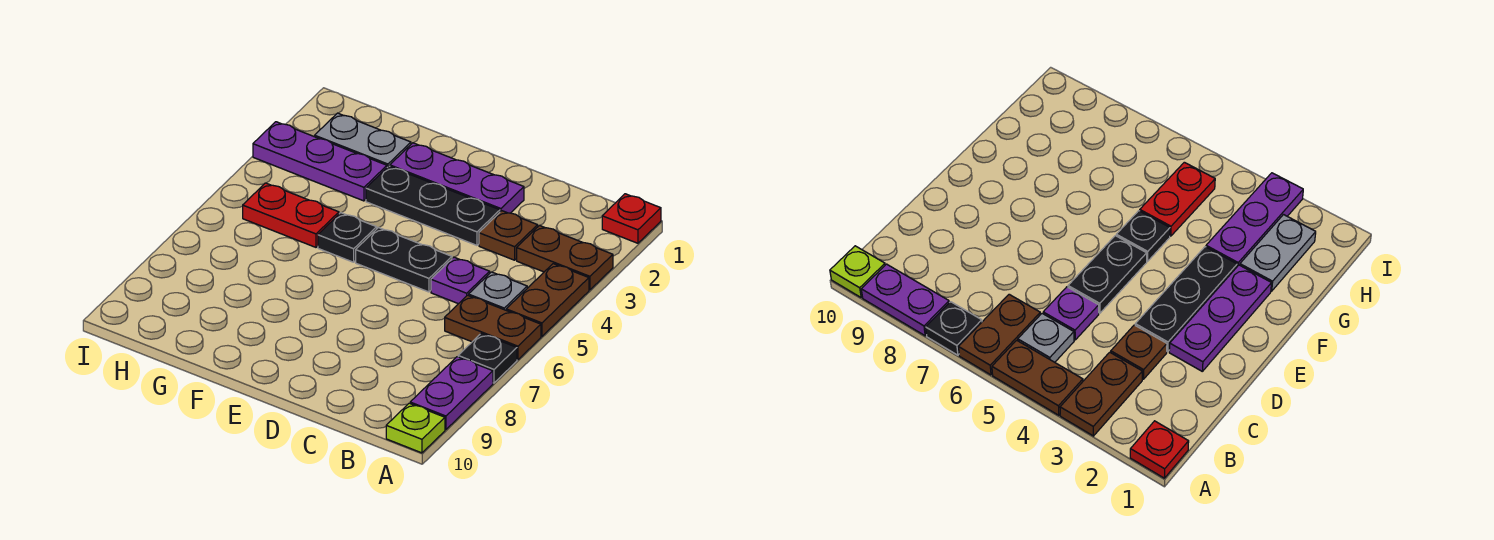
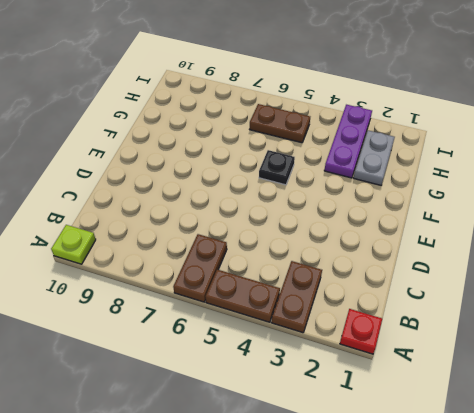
brown plate H5:H6 level 1 -> red plate G5:H5 level 1
none -> black plate A7 level 1
none -> purple plate A8:A9 level 1
none -> grey plate B5 level 1

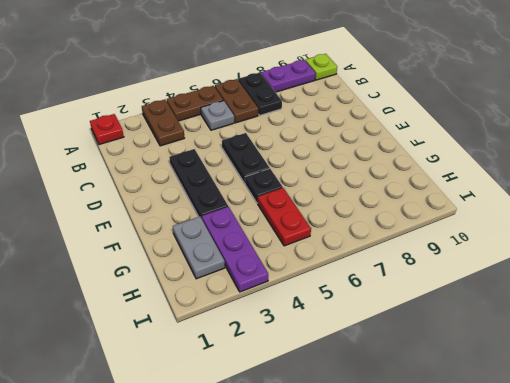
black plate A7:B7 level 1 -> black plate A7 level 1
none -> brown plate C3 level 1
none -> purple plate C5 level 1
none -> purple plate D2:F2 level 1

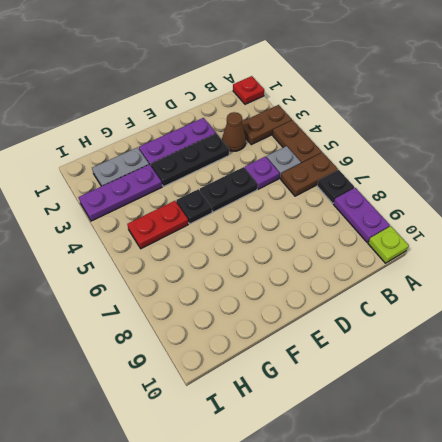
brown cone C3 level 1 -> brown plate C3 level 1

